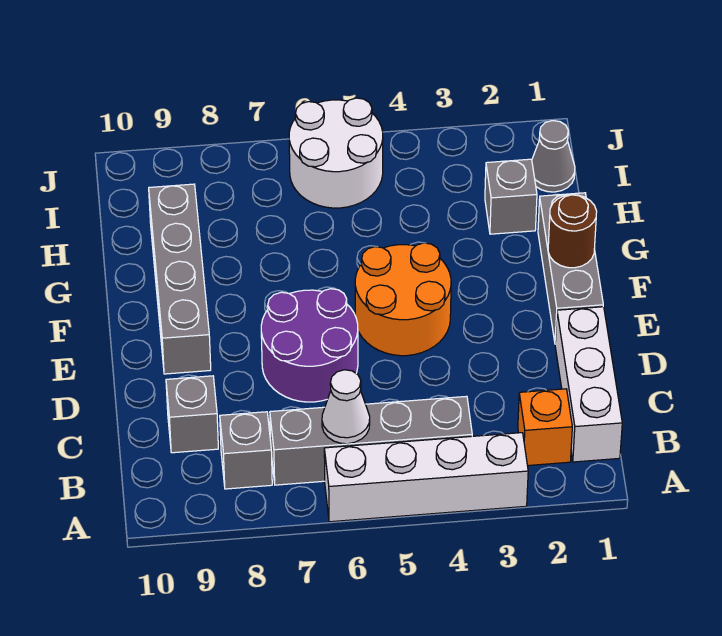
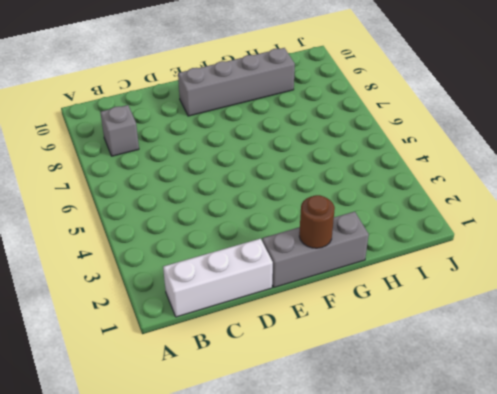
none -> white brick A3:A6 level 1
none -> orange brick B2 level 1
none -> grey brick B4:B7 level 1

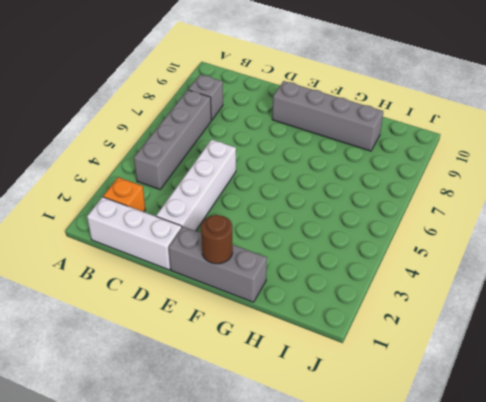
white brick D2:D5 level 1 -> white brick A3:A6 level 1
none -> grey brick C9 level 1
none -> purple round brick D6:E7 level 1
none -> orange round brick E4:F5 level 1

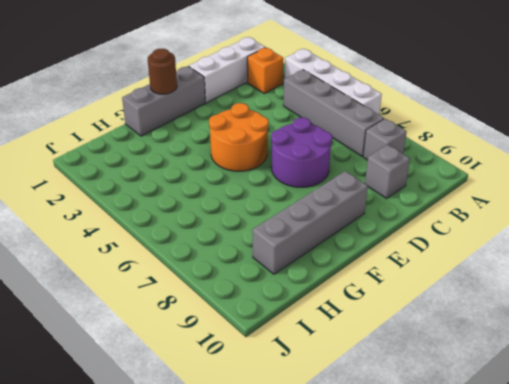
none -> grey brick H2 level 1
none -> grey cone I1 level 1
none -> white round brick I5:J6 level 1

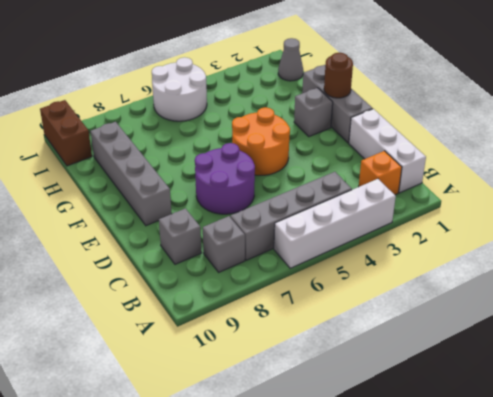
grey brick F2 level 1 -> grey brick H2 level 1
brown brick I10:J10 level 1 -> none
none -> white cone B6 level 2

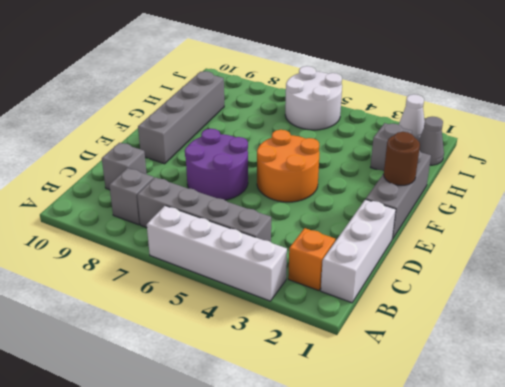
white cone J2 level 1 -> white cone B6 level 2

